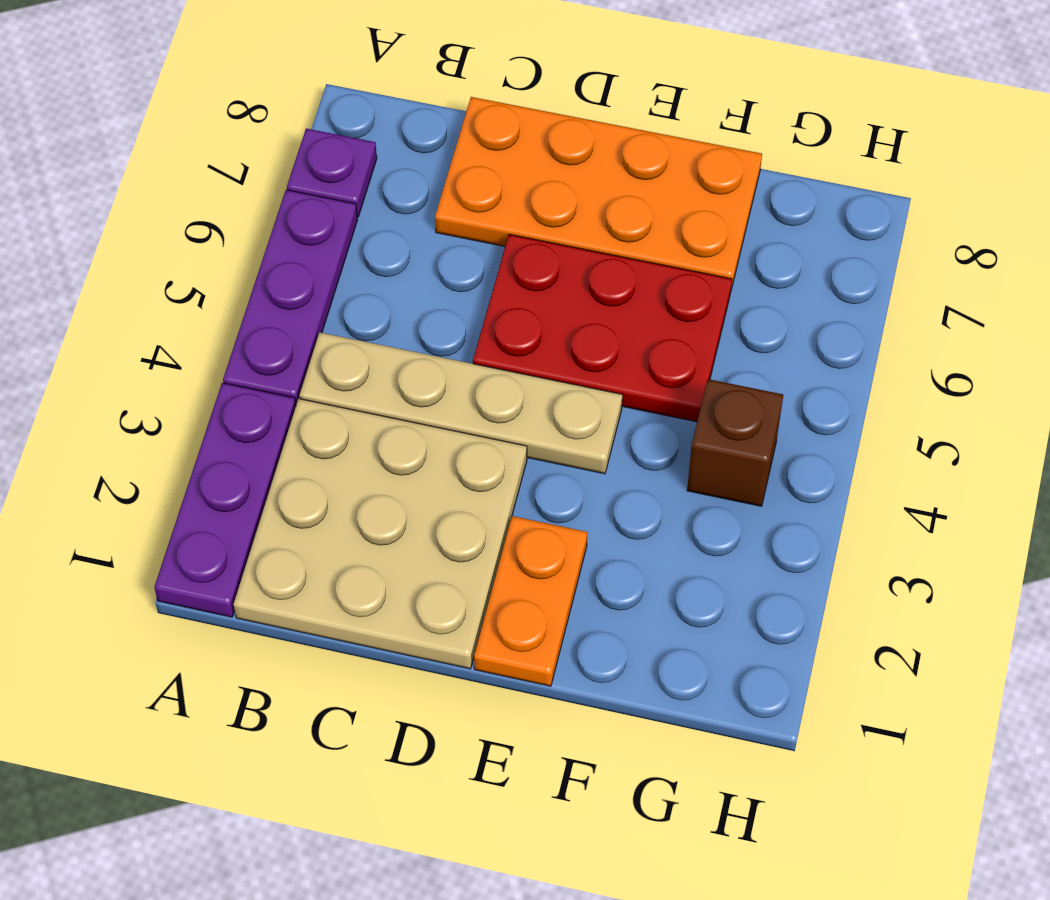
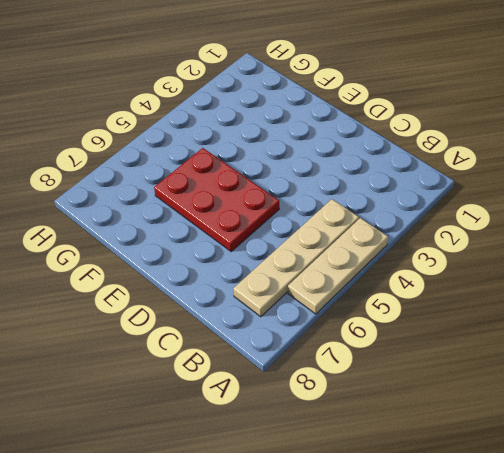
tan plate A4:A6 level 1 -> purple plate A4:A6 level 1
tan plate B4:B7 level 1 -> tan plate B4:E4 level 1
none -> purple plate A1:A3 level 1
none -> purple plate A7 level 1

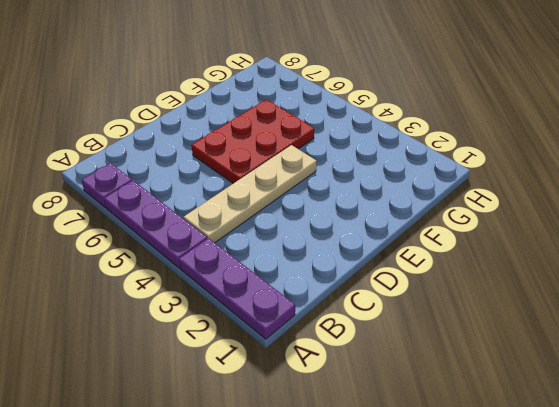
none -> tan plate B1:D3 level 1
none -> orange plate C7:F8 level 1

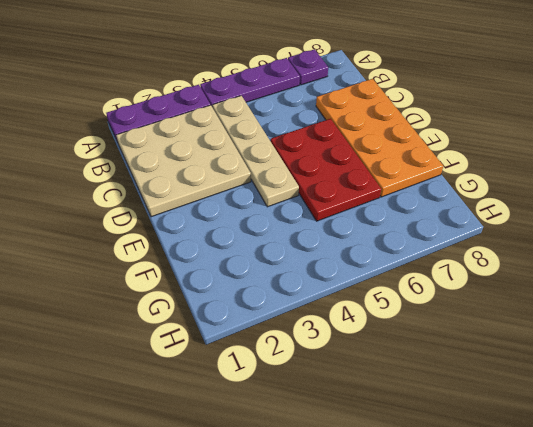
none -> orange plate E1:E2 level 1
none -> brown brick G4 level 1

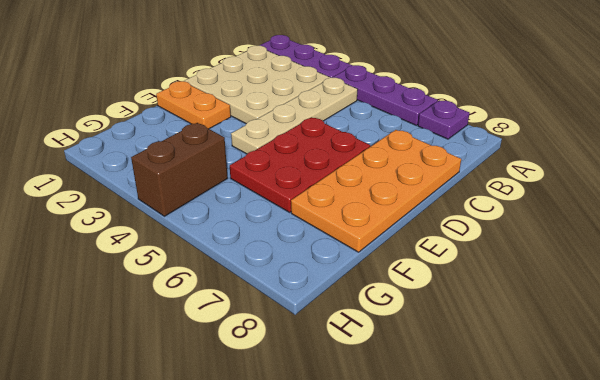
brown brick G4:H4 level 1 -> brown brick G4 level 1

